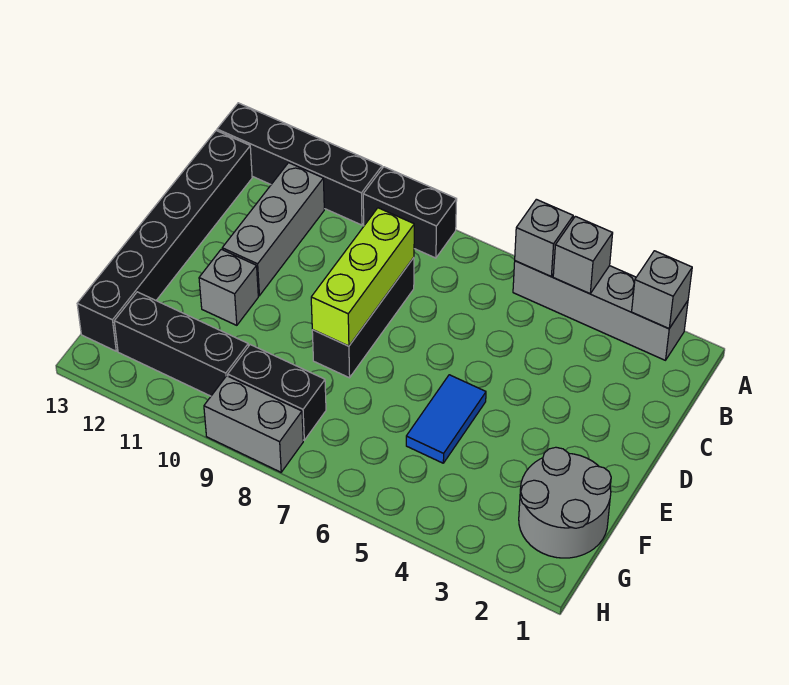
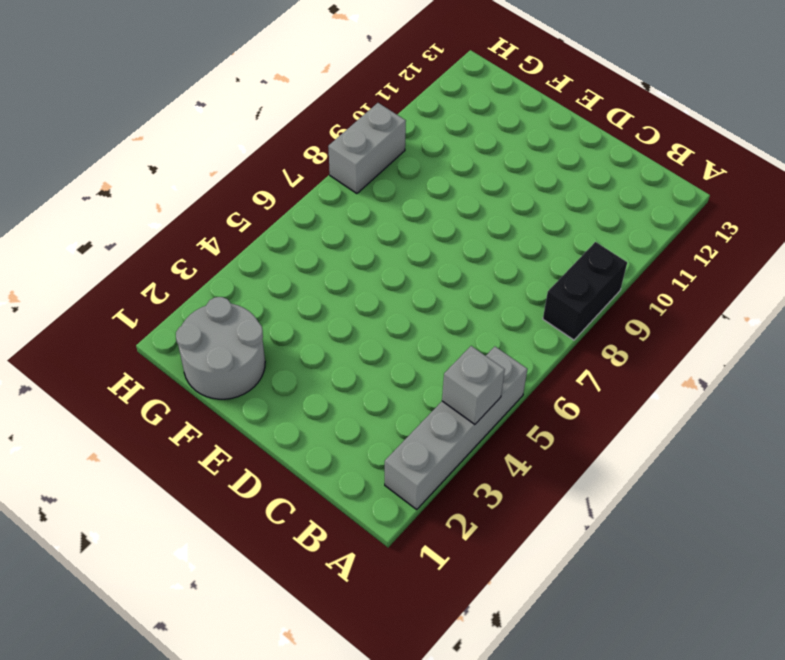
none -> black brick A10:A13 level 1
none -> grey brick B11:D11 level 1
none -> black brick B13:G13 level 1

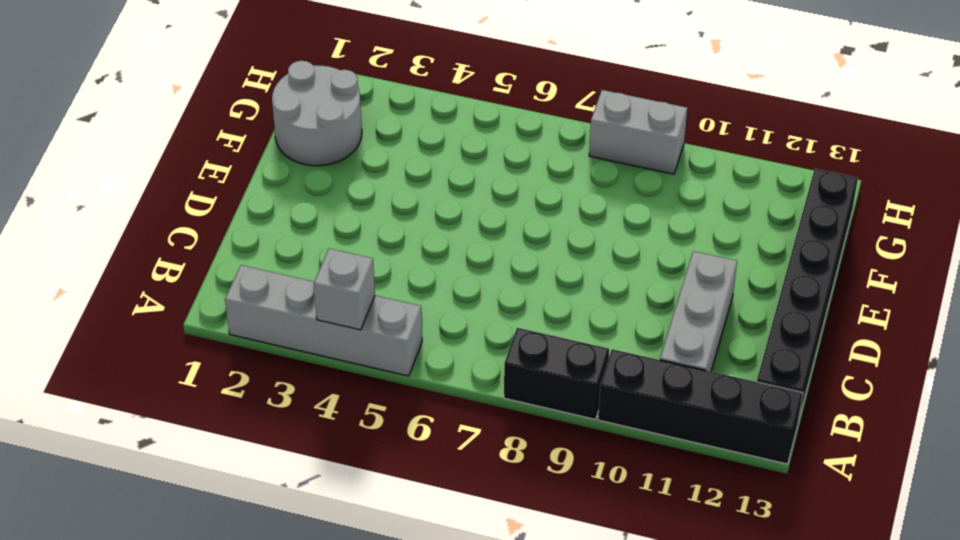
none -> black brick C8:E8 level 1
none -> blue tile E5:F5 level 1
none -> grey brick E11 level 1

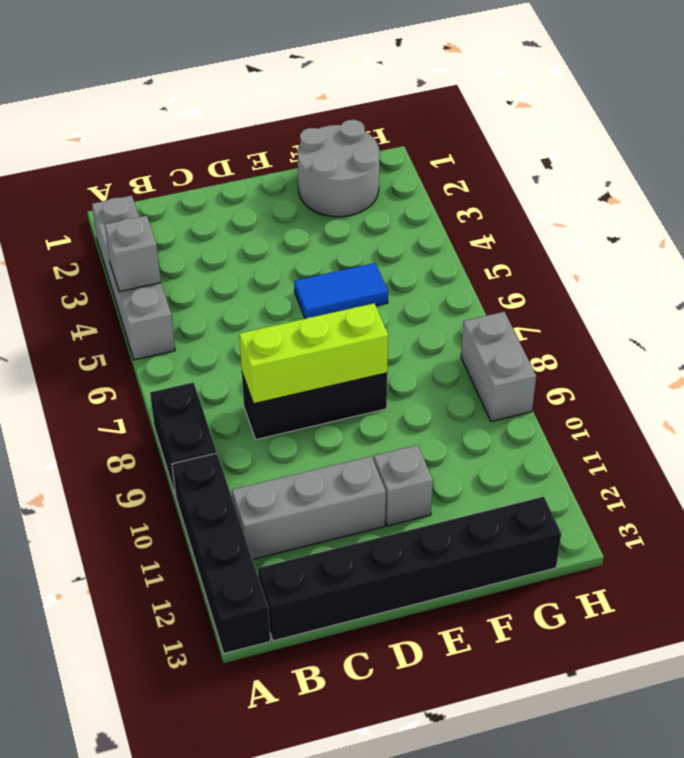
none -> black brick G8:G9 level 1
none -> black brick G10:G12 level 1
none -> grey brick A2 level 2

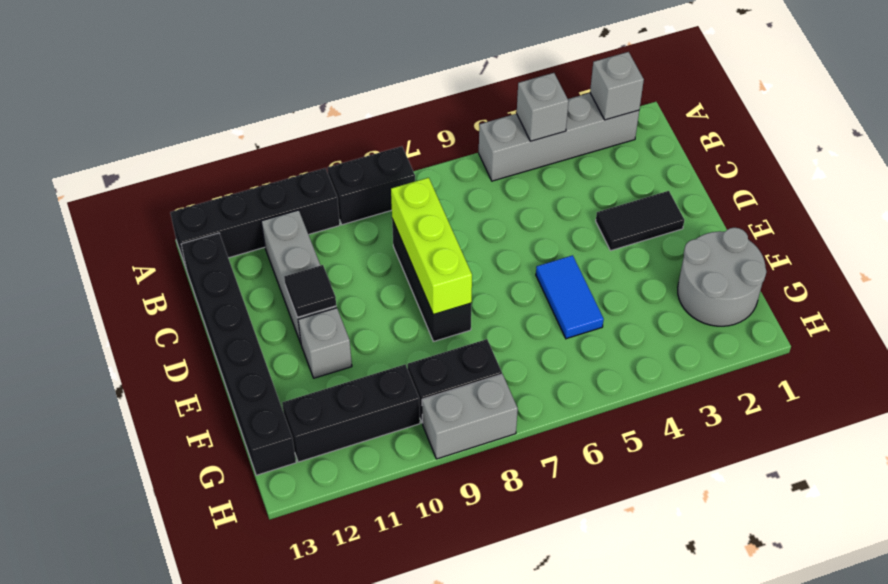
black tile D2:D3 level 1 -> none
black tile D11 level 2 -> none
none -> grey brick A5 level 2

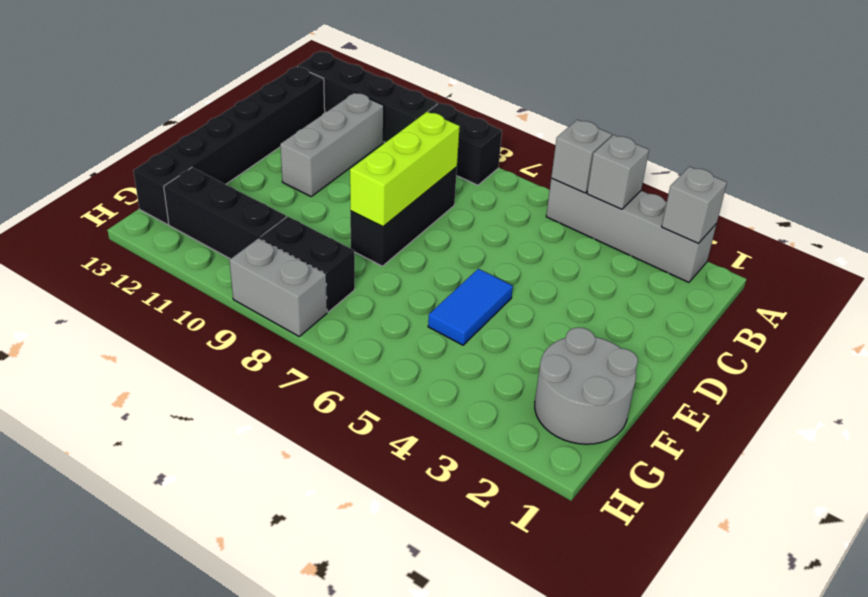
none -> grey brick E11 level 1

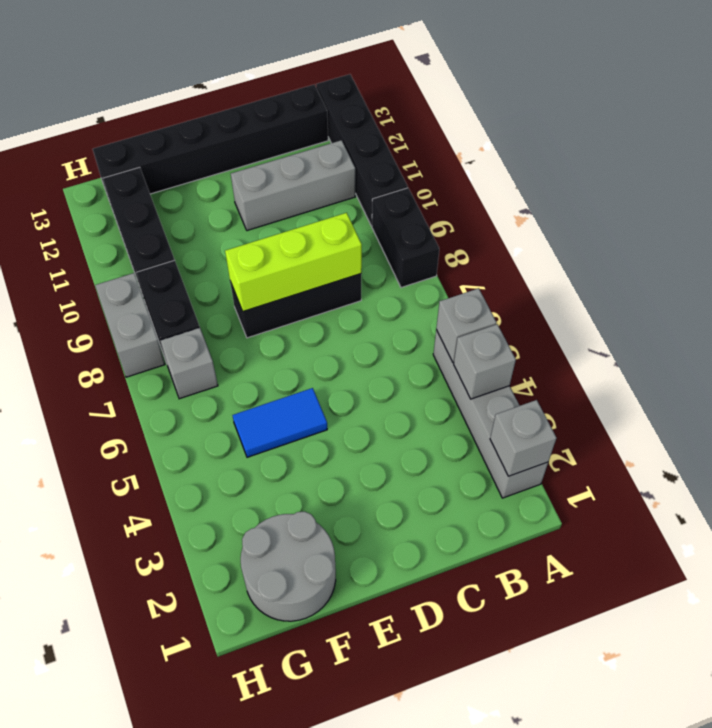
grey brick G7 level 1 -> grey brick E11 level 1

